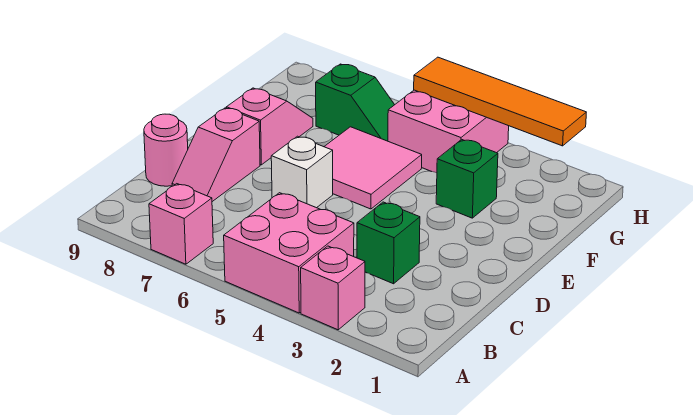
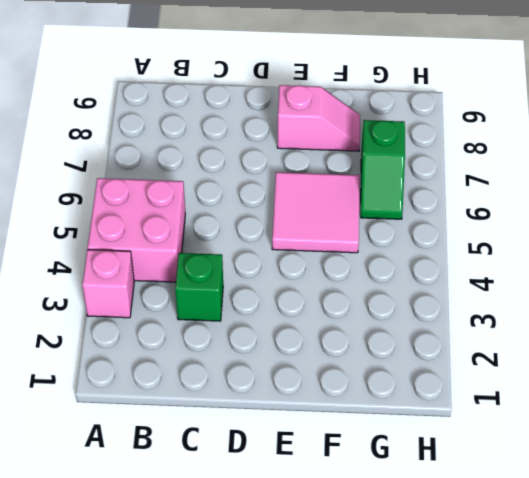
none -> pink brick A7 level 1
none -> pink slope C8:D8 level 1 top D
none -> pink round brick C9 level 1

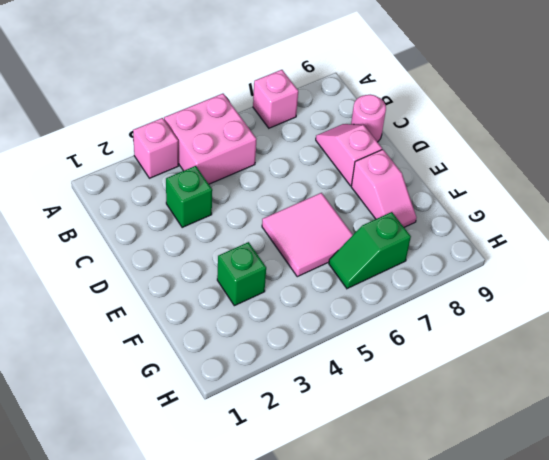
none -> white brick D6 level 1
none -> pink brick G4:H5 level 1
none -> orange tile H2:H5 level 2

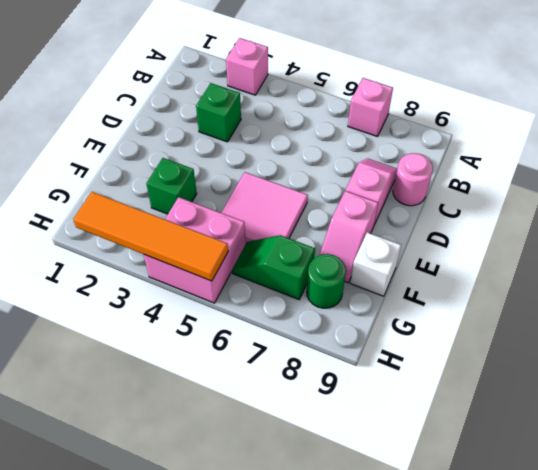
white brick F9 level 1 -> white brick D6 level 1
green round brick G8 level 1 -> none
none -> pink brick A4:B5 level 1

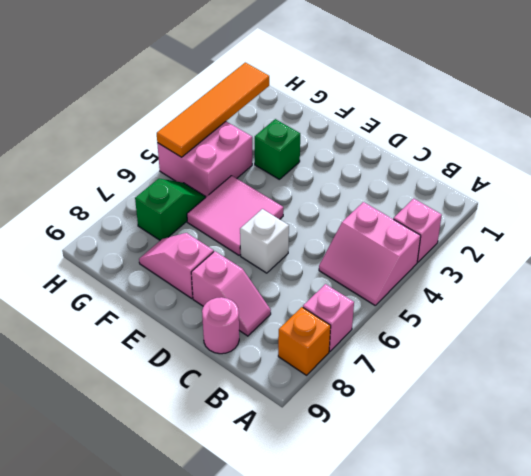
pink slope A4:B5 level 1 top 4 -> pink brick A4:B5 level 1
orange brick A8 level 1 -> none
none -> green brick C3 level 1

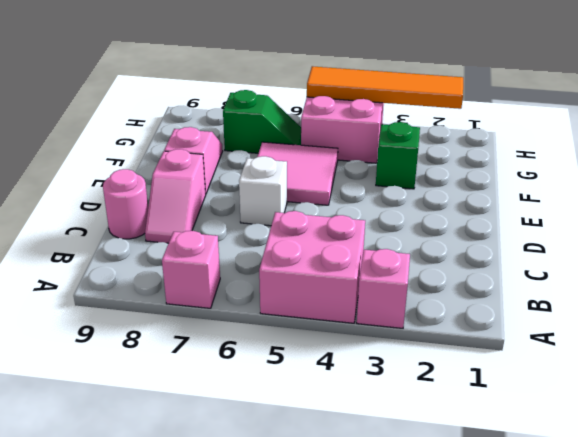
none -> green brick C3 level 1

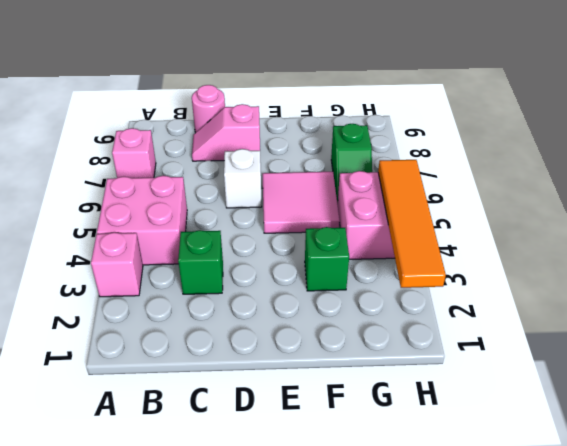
none -> pink slope E8:F8 level 1 top E

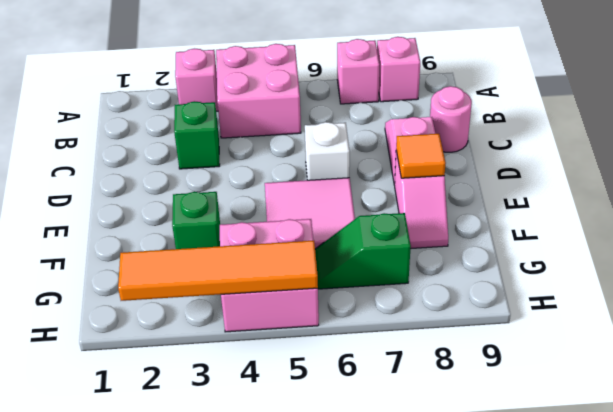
pink brick A8 level 1 -> none
orange tile E8 level 2 -> none

